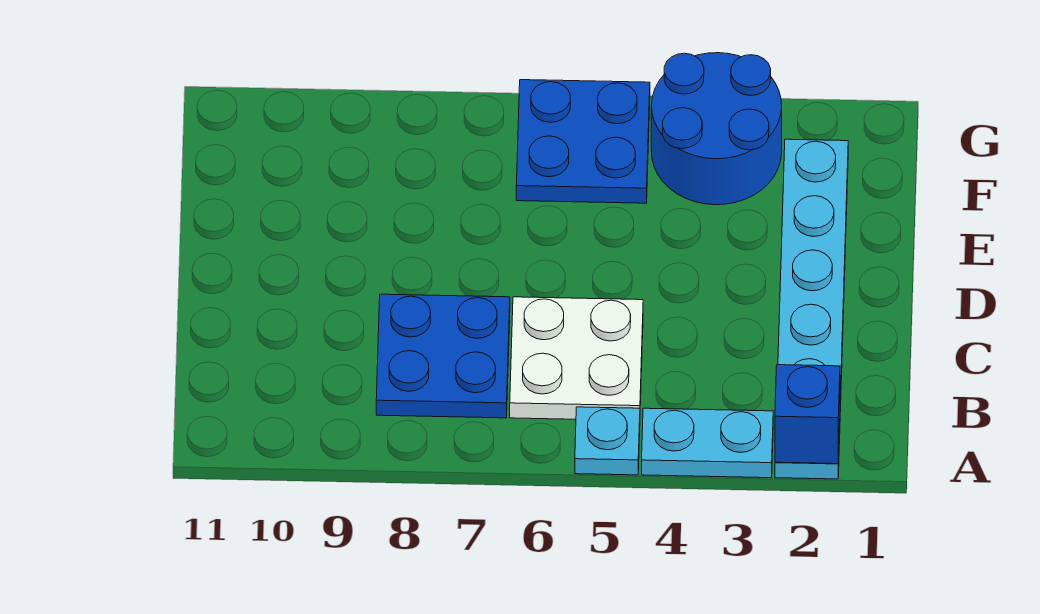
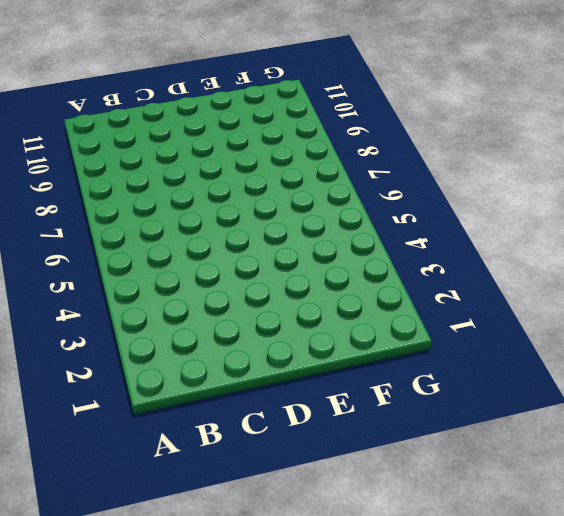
none -> cyan plate A2:F2 level 1
none -> cyan plate A3:A4 level 1

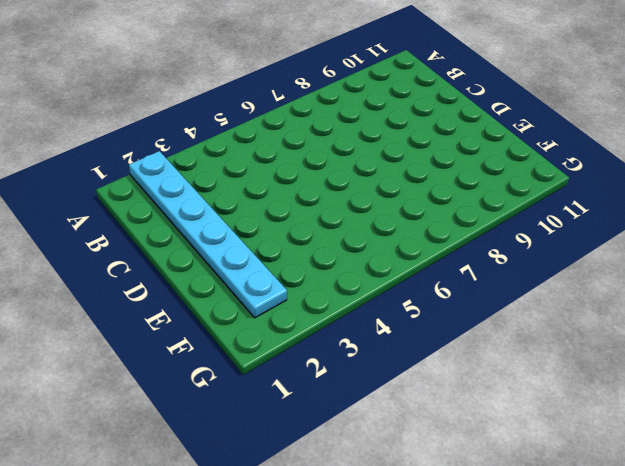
none -> cyan plate A3:A4 level 1
none -> cyan plate A5 level 1

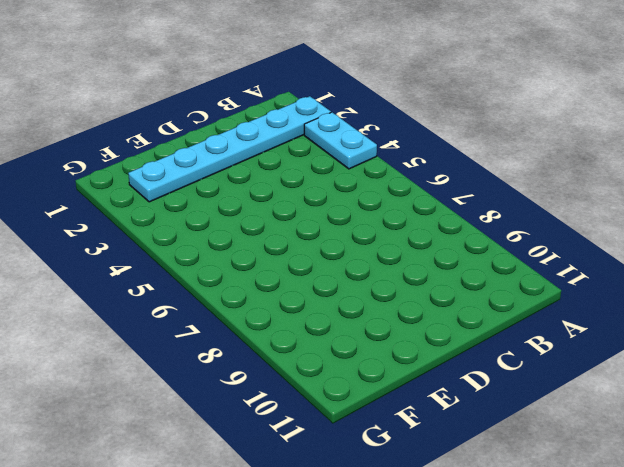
none -> cyan plate A5 level 1
none -> white plate B5:C6 level 1

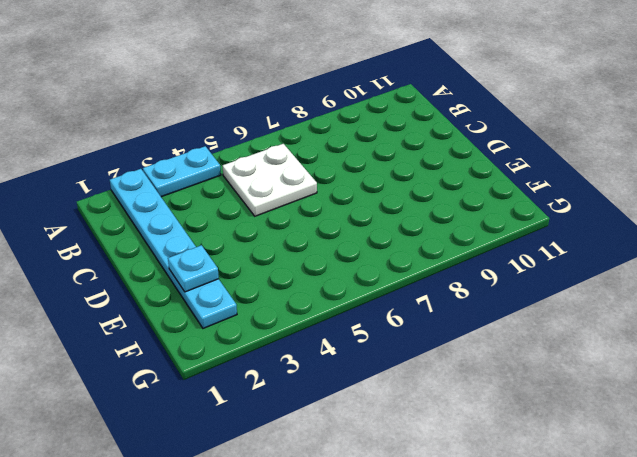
cyan plate E2 level 2 -> cyan plate A5 level 1
none -> blue plate B7:C8 level 1
none -> blue round brick F3:G4 level 1

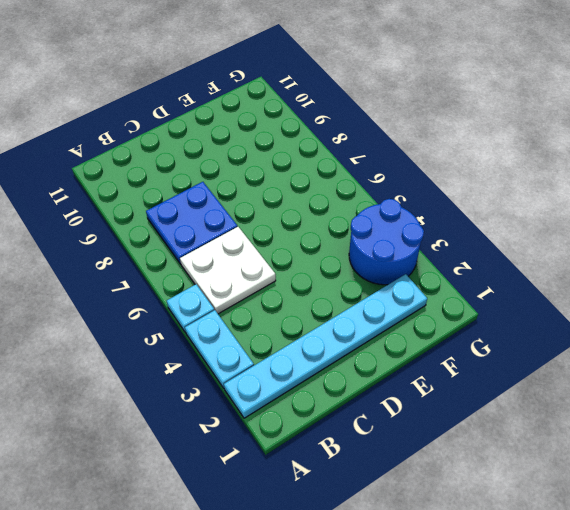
none -> blue plate F5:G6 level 1
none -> blue brick A2 level 2

